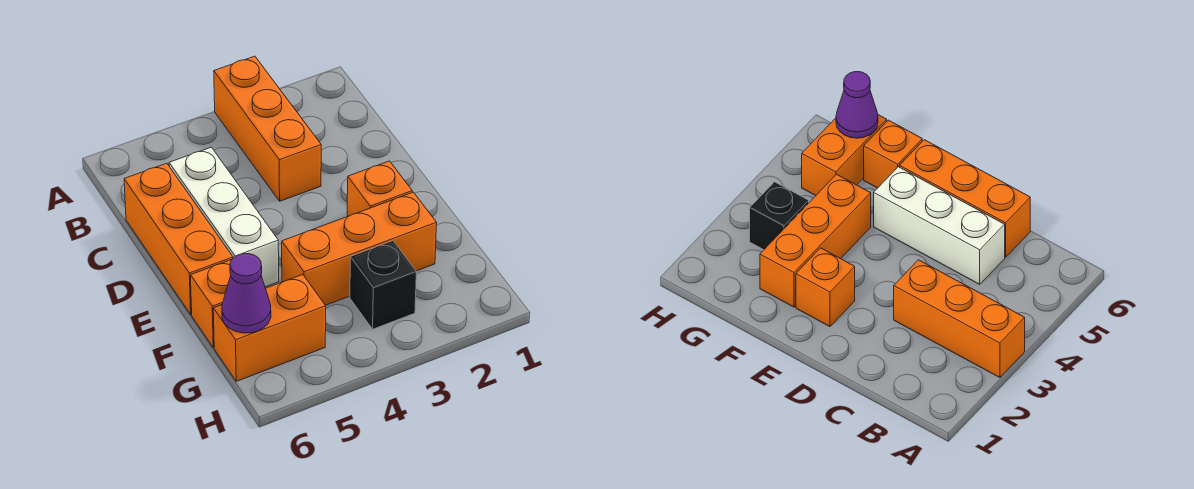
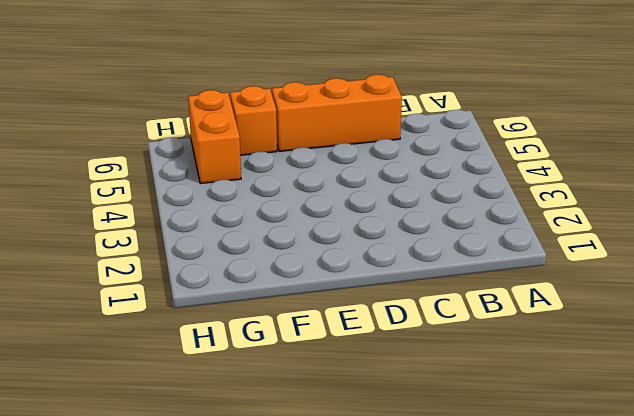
none -> orange brick A3:C3 level 1
none -> white brick C5:E5 level 1

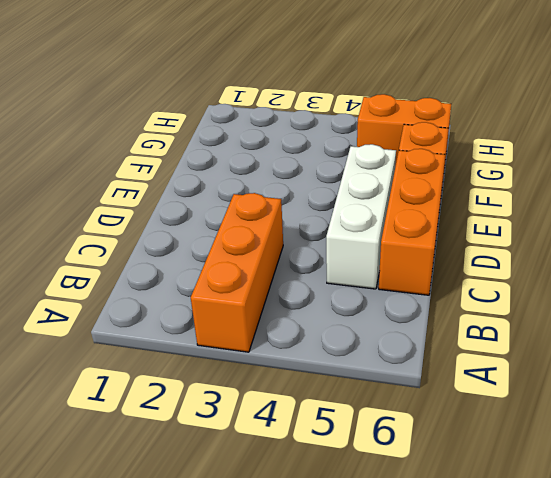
none -> orange brick E2 level 1
none -> orange brick F2:F4 level 1

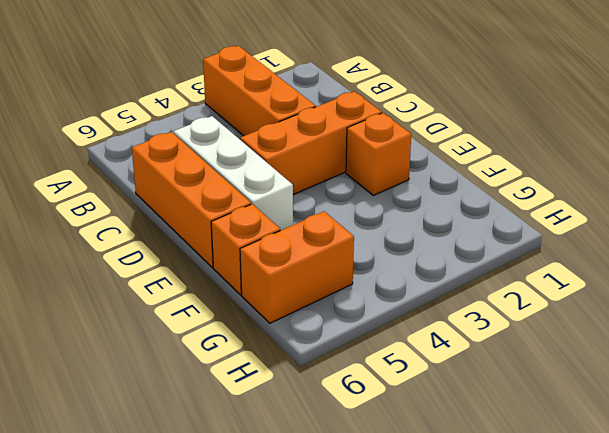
orange brick D2:D4 level 1 -> orange brick F2:F4 level 1
none -> black brick G3 level 1
none -> purple cone G6 level 2

